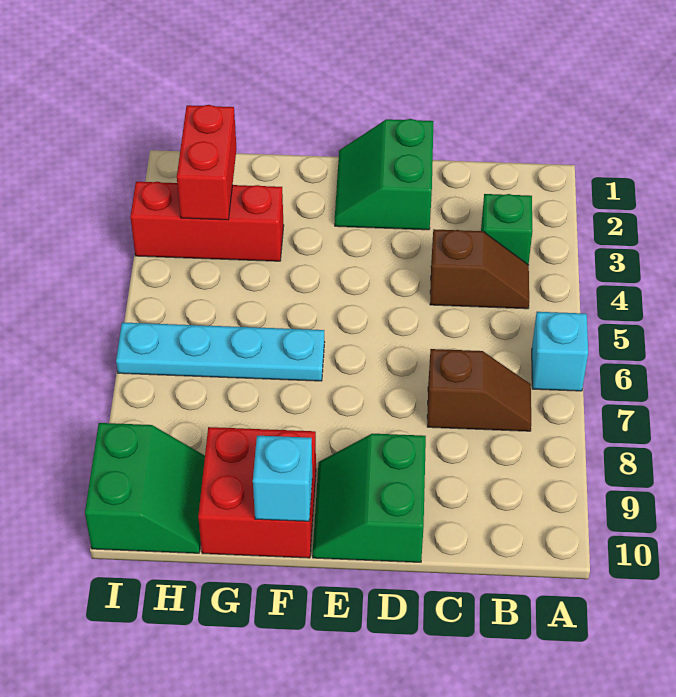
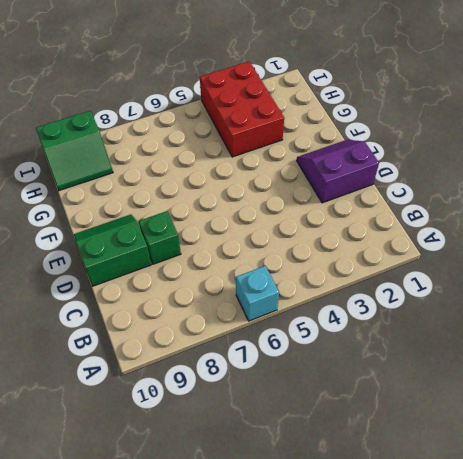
purple slope D1:E2 level 1 top D -> green slope D1:E2 level 1 top D
green brick D8 level 1 -> green brick B3 level 1
red brick G3:I4 level 1 -> red brick G3:I3 level 1
none -> brown slope B4:C4 level 1 top C
none -> brown slope B7:C7 level 1 top C
none -> cyan plate F6:I6 level 1

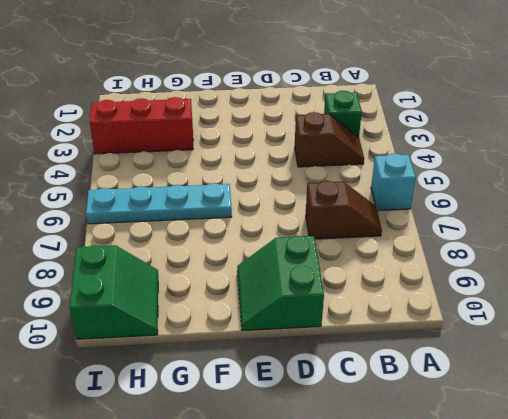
none -> green slope D1:E2 level 1 top D
none -> red brick F9:G10 level 1
none -> cyan brick F10 level 2

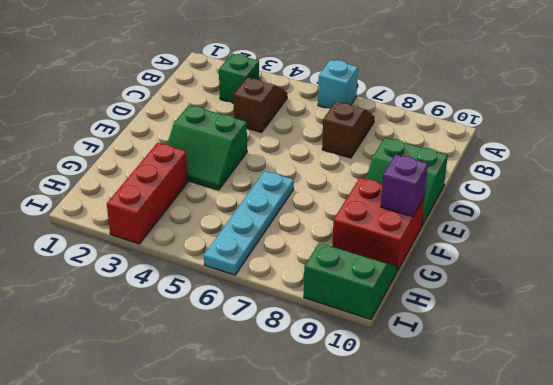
green slope E3:F4 level 1 top E -> green slope D1:E2 level 1 top D
purple brick F10 level 2 -> cyan brick F10 level 2
none -> red brick H2:H3 level 2

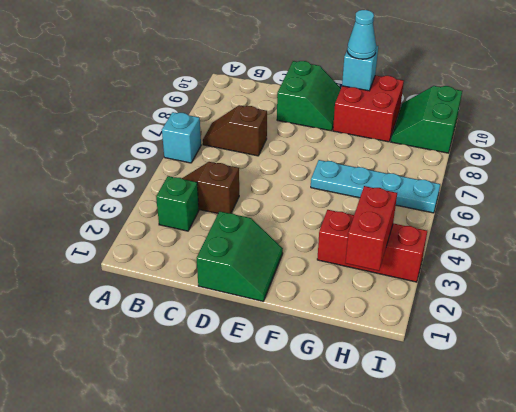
cyan cone F10 level 3 -> none

